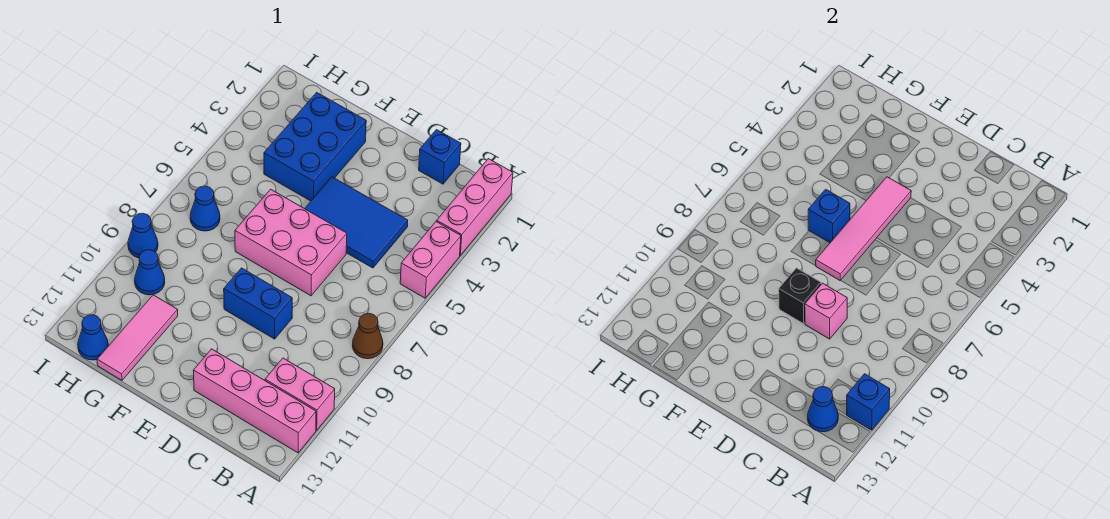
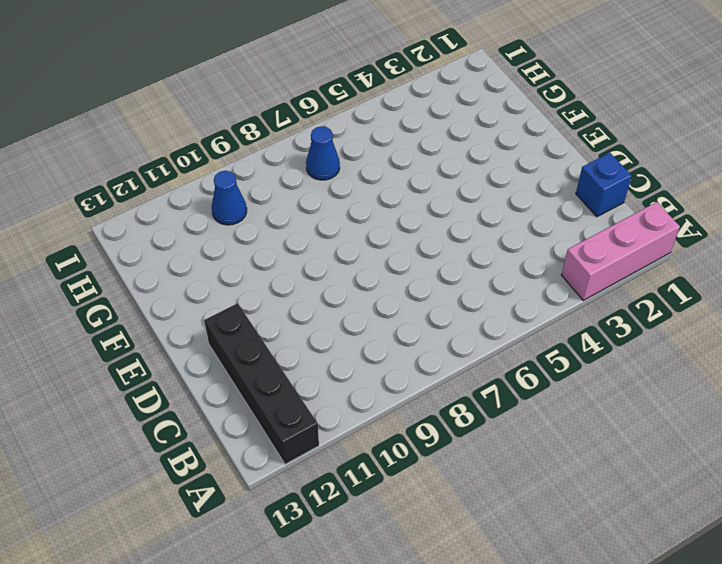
black brick A12:D12 level 1 -> pink brick A12:D12 level 1
none -> pink brick A4:A5 level 1
none -> brown cone A8 level 1
none -> pink brick A11:B11 level 1

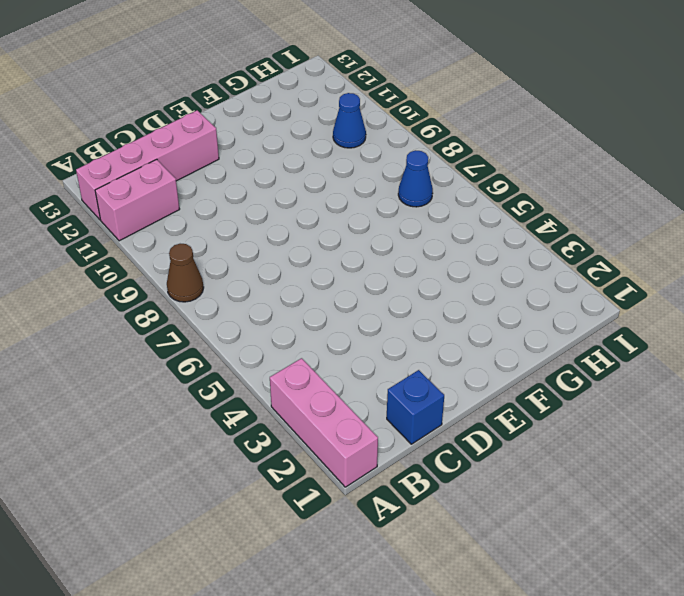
none -> pink brick A4:A5 level 1
none -> blue tile C4:E5 level 1
none -> pink brick D6:F7 level 1

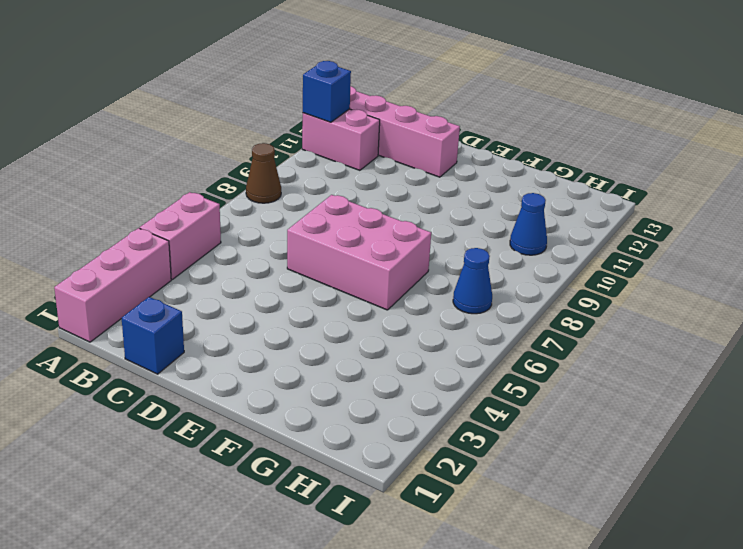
none -> blue tile C4:E5 level 1
none -> blue brick D9:E9 level 1
none -> blue brick F2:G4 level 1

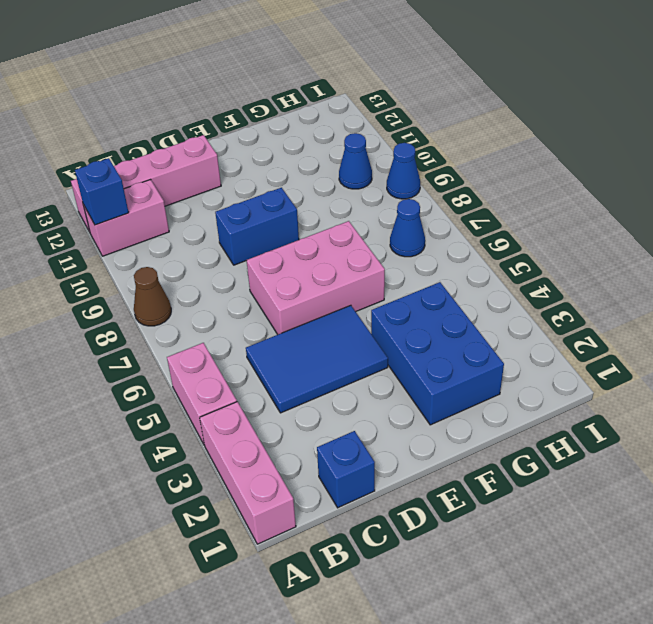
none -> pink tile G11:G13 level 1
none -> blue cone H13 level 1
none -> blue cone B12 level 2

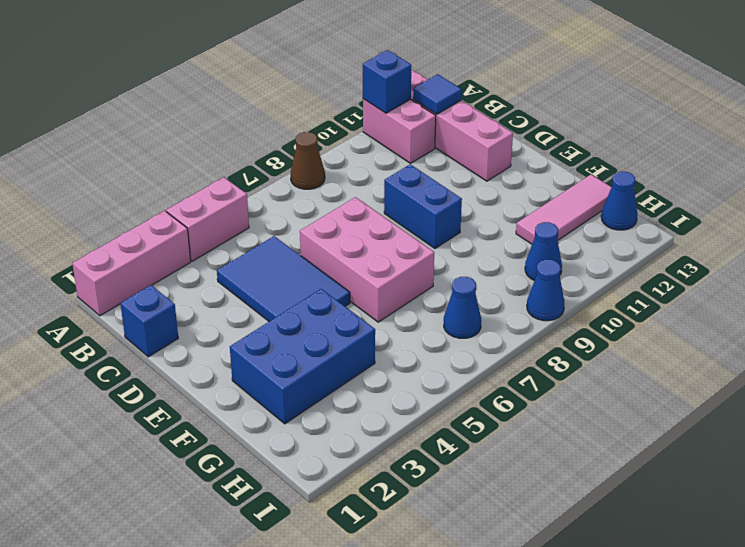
blue tile B12 level 2 -> blue cone B12 level 2
none -> pink brick D9 level 2
none -> pink tile E4:E7 level 2
none -> black brick E9 level 2

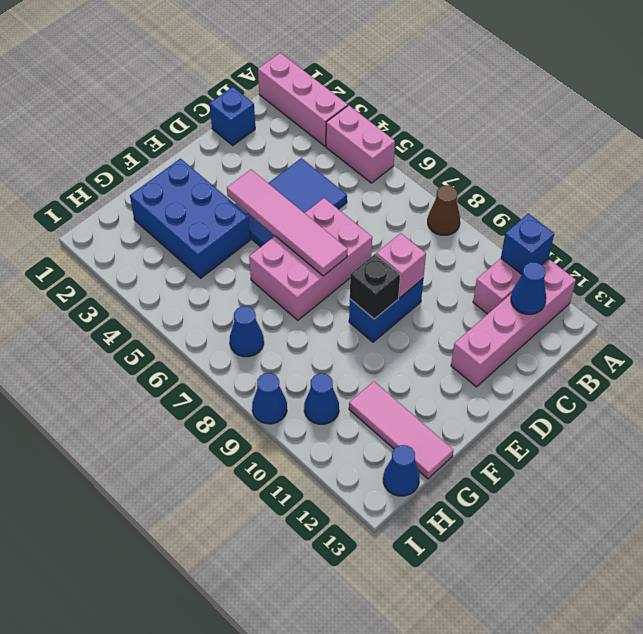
none -> blue brick F6 level 2

